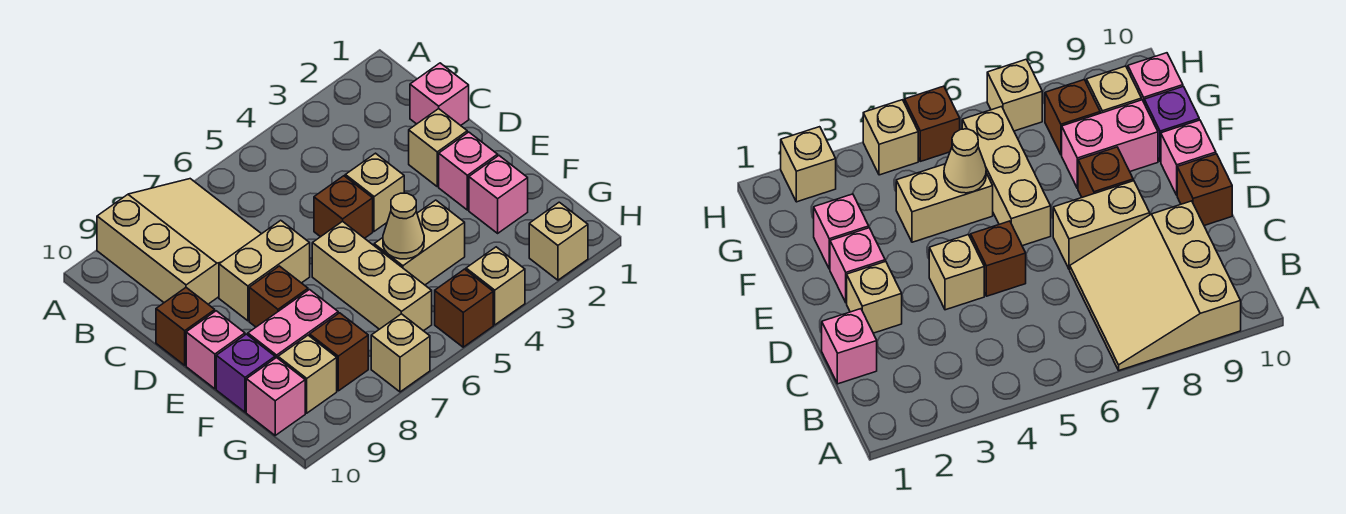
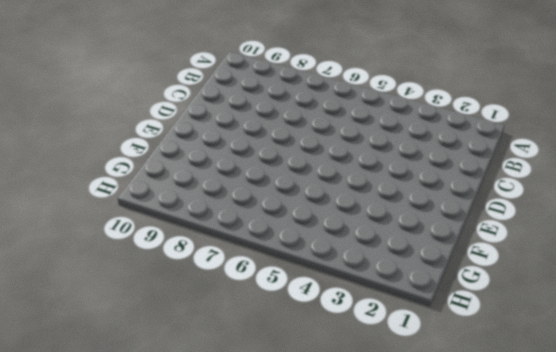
none -> tan slope A7:C9 level 1 top 9
none -> pink brick C1 level 1
none -> tan brick D2 level 1

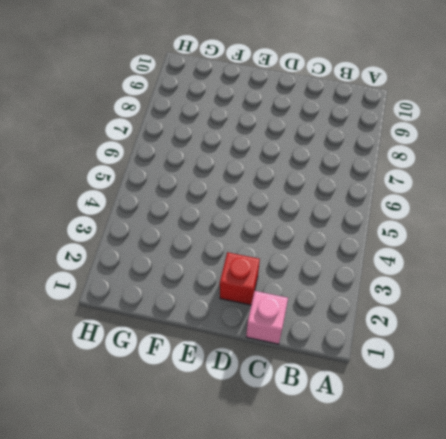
red brick D2 level 1 -> tan brick D2 level 1
none -> tan slope A7:C9 level 1 top 9
none -> tan brick D4 level 1
none -> brown brick D5 level 1

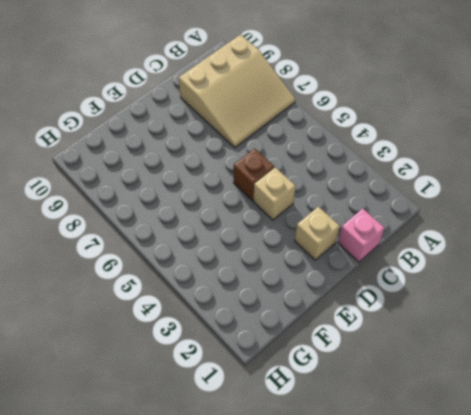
none -> tan brick D7:D8 level 1
none -> brown brick D10 level 1
none -> pink brick E2 level 1

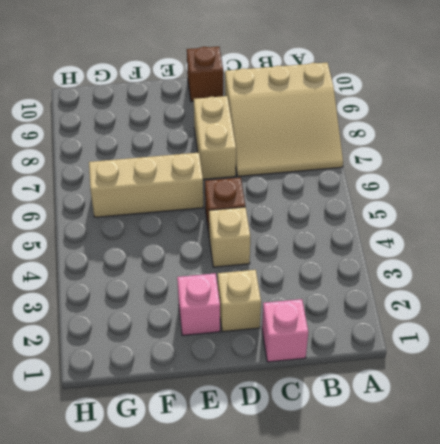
none -> brown brick E8 level 1
none -> pink brick E10 level 1
none -> pink brick F2 level 1

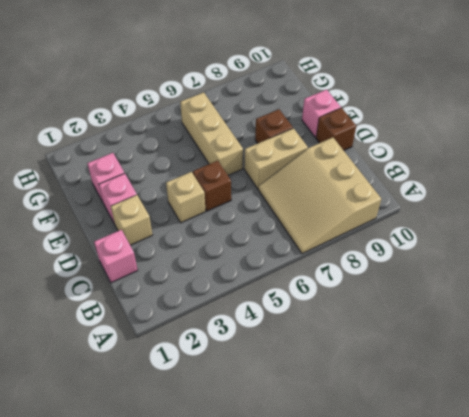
none -> tan brick F4:F5 level 1
none -> pink brick F8:F9 level 1
none -> purple brick F10 level 1

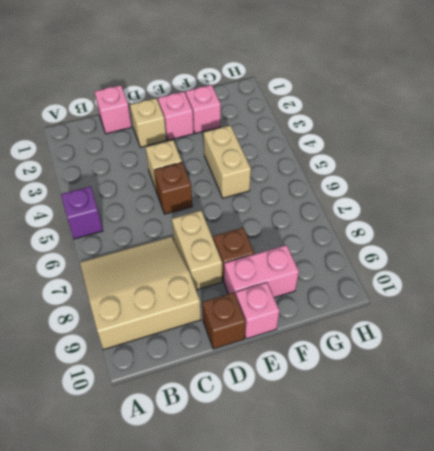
purple brick A5 level 1 -> purple brick F10 level 1
pink brick E9:F9 level 1 -> pink brick F8:F9 level 1
none -> tan brick E6:G6 level 1
none -> brown brick G8 level 1
none -> tan brick G9 level 1

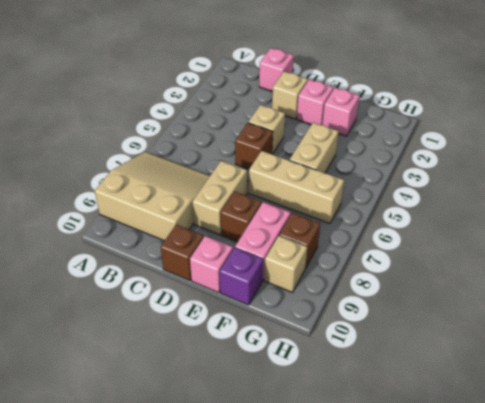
none -> pink brick G10 level 1
none -> tan brick H2 level 1
none -> tan brick H4 level 1

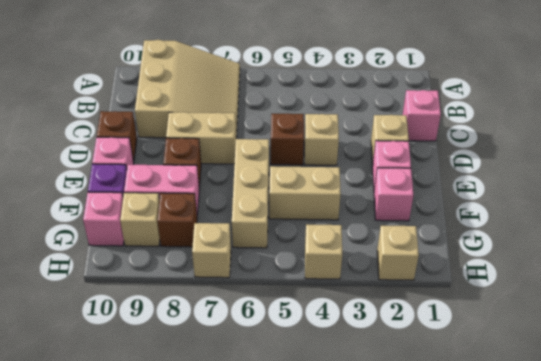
none -> brown brick H5 level 1
none -> tan cone F5 level 2

